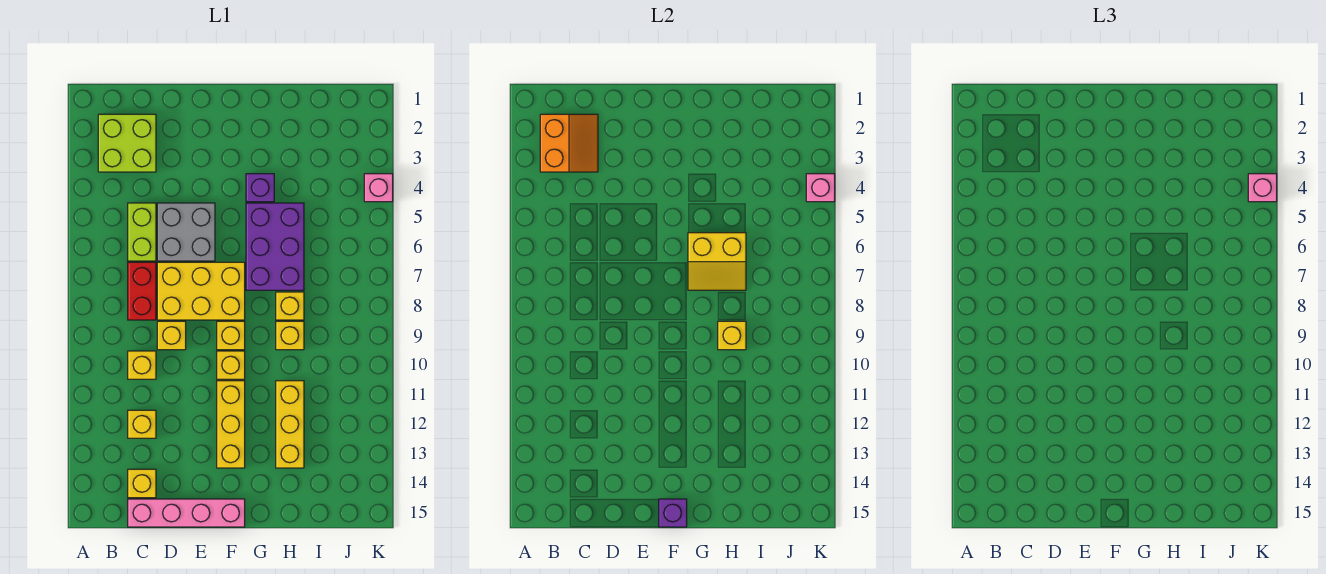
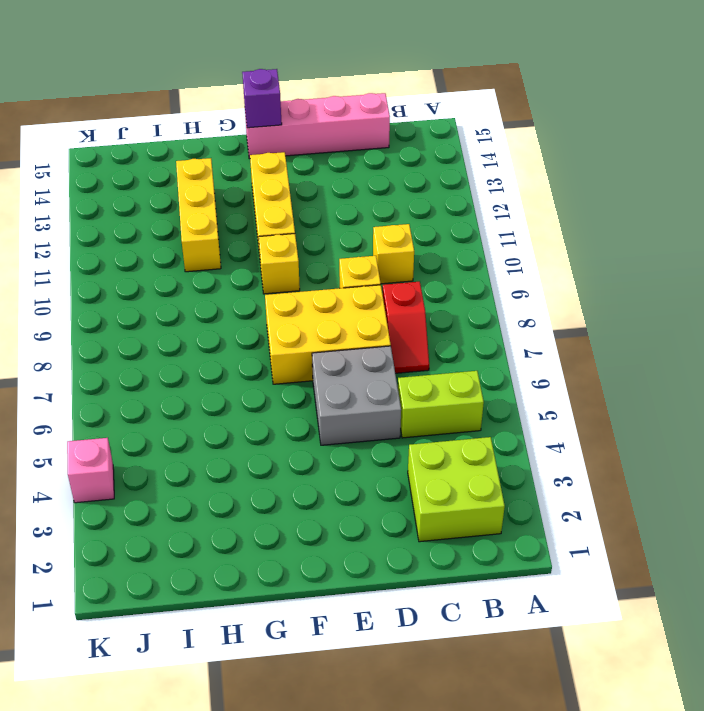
lime brick B5:C5 level 1 -> lime brick C5:C6 level 1
red slope C7:C8 level 1 top 8 -> red brick C7:C8 level 1
none -> yellow brick C12 level 1
none -> yellow brick C14 level 1
none -> yellow brick F9 level 1

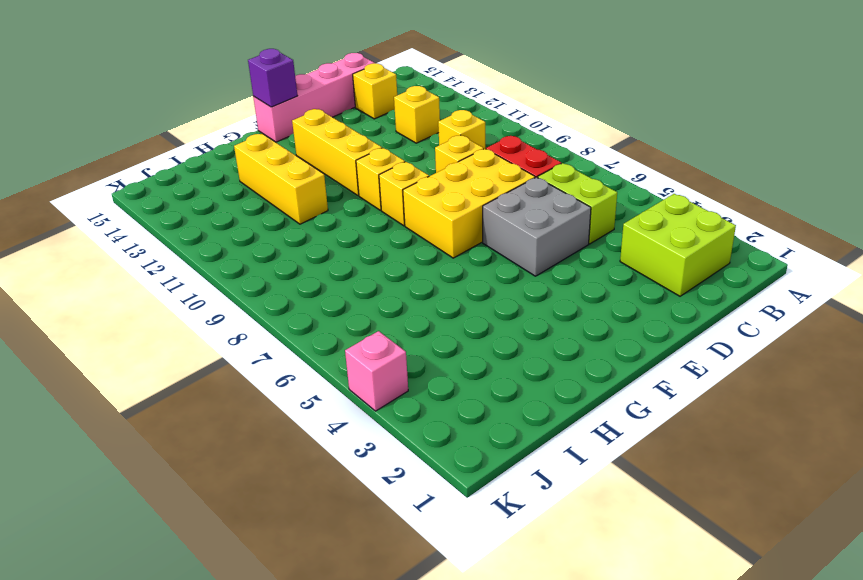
none -> purple brick G4 level 1
none -> purple brick G5:H7 level 1
none -> yellow brick H8 level 1

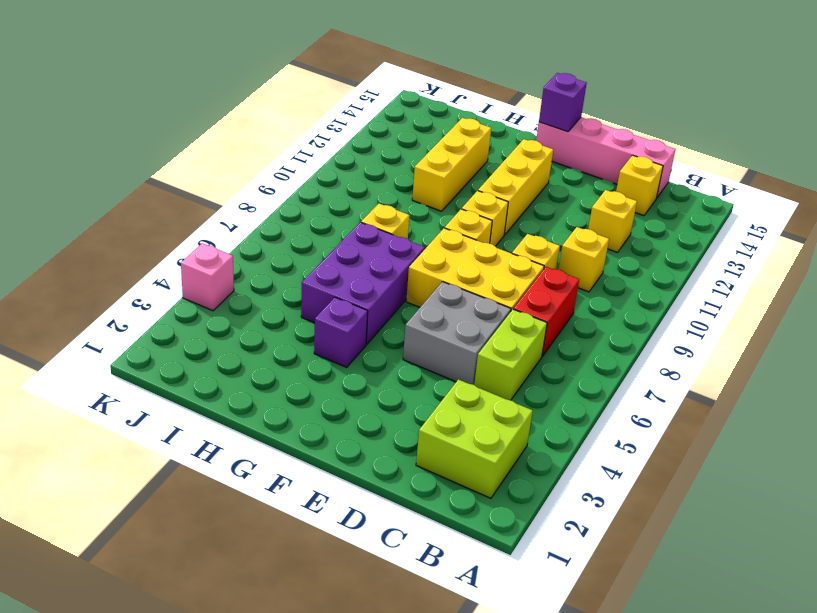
none -> yellow brick H9 level 1
none -> orange slope B2:C3 level 2 top B
none -> yellow slope G6:H7 level 2 top 6

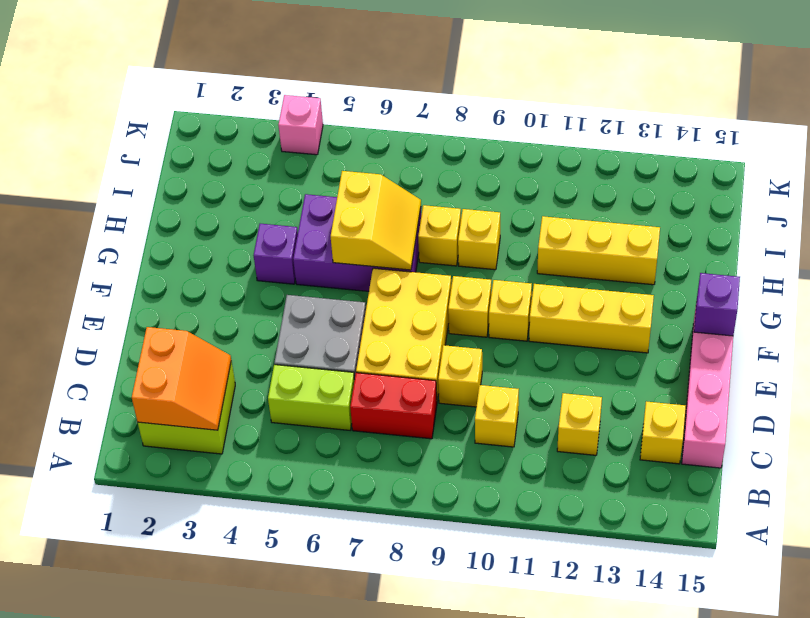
orange slope B2:C3 level 2 top 2 -> orange slope B2:C3 level 2 top B
none -> yellow brick H9 level 2
none -> pink brick K4 level 2
none -> pink brick K4 level 3

